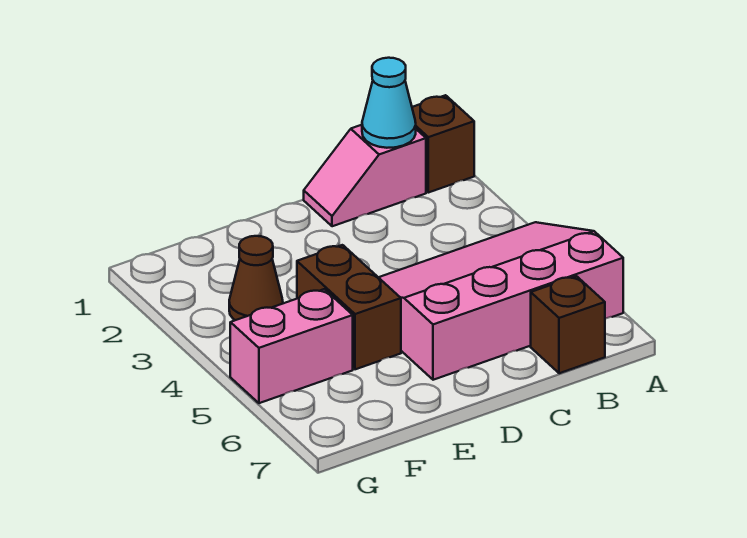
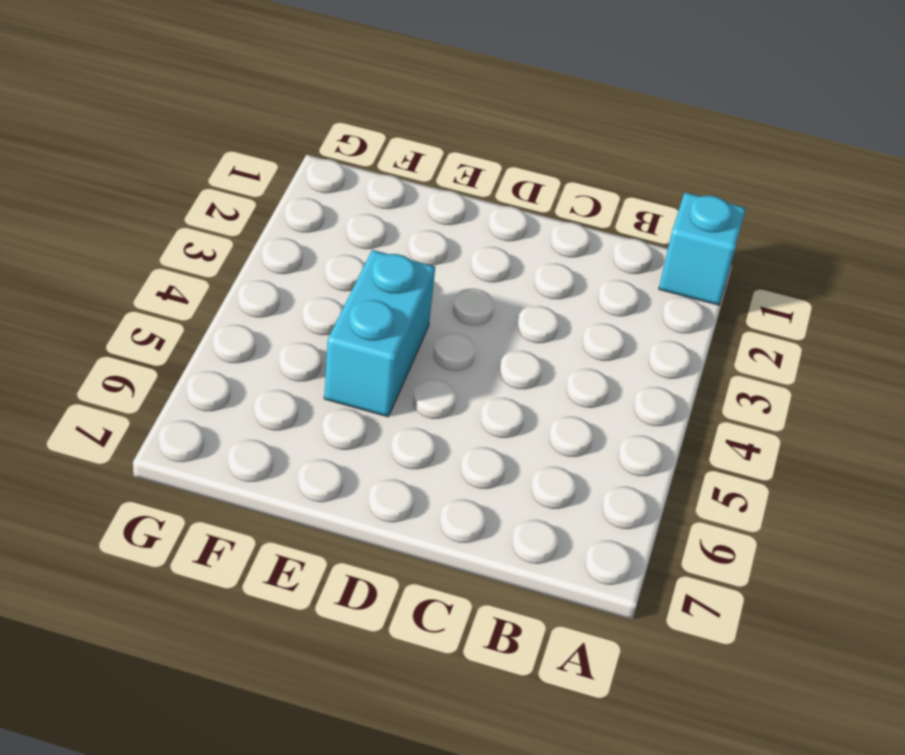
cyan brick A1 level 1 -> brown brick A1 level 1
cyan brick E4:E5 level 1 -> brown brick E4:E5 level 1
none -> pink slope A4:D6 level 1 top 6
none -> pink slope B1:C1 level 1 top B

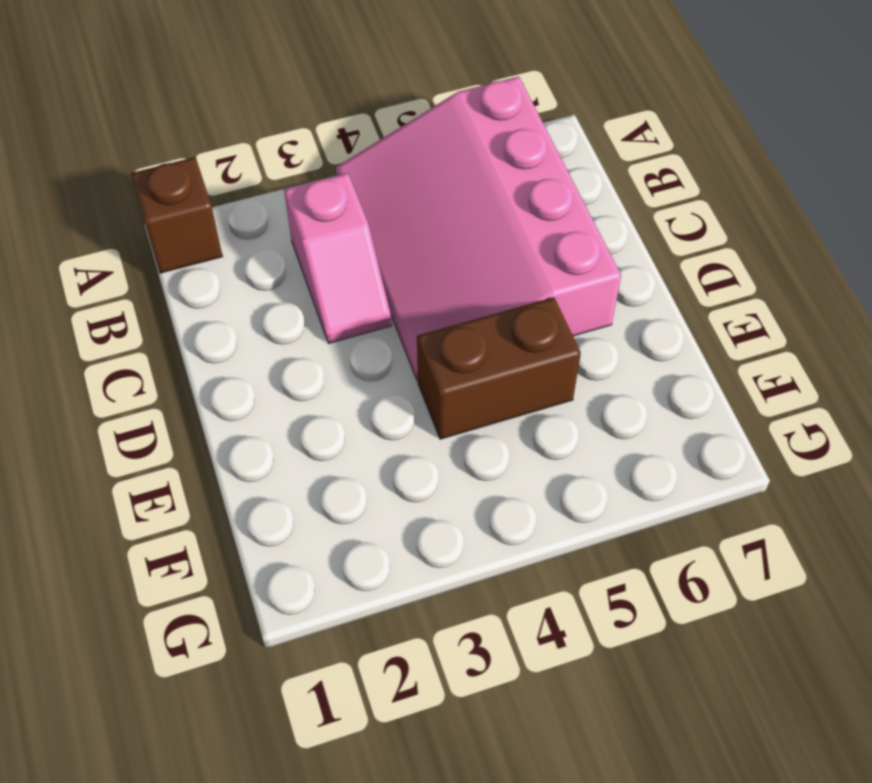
pink slope B3:C3 level 1 top B -> pink slope B1:C1 level 1 top B
none -> brown brick B7 level 1
none -> brown cone F3 level 1

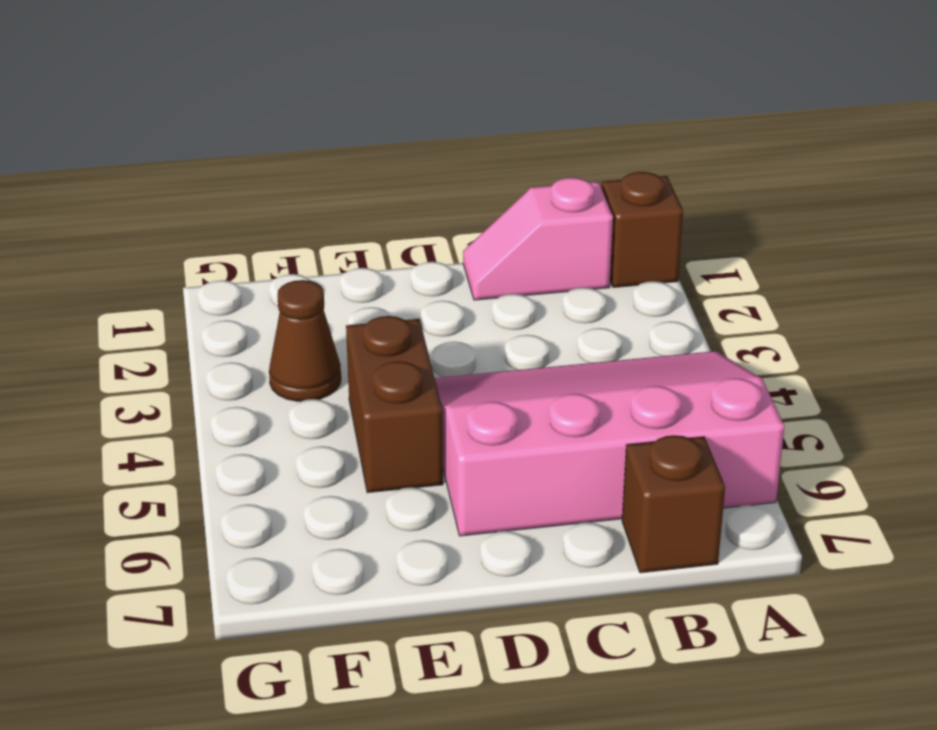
none -> pink brick F5:G5 level 1
none -> cyan cone B1 level 2

